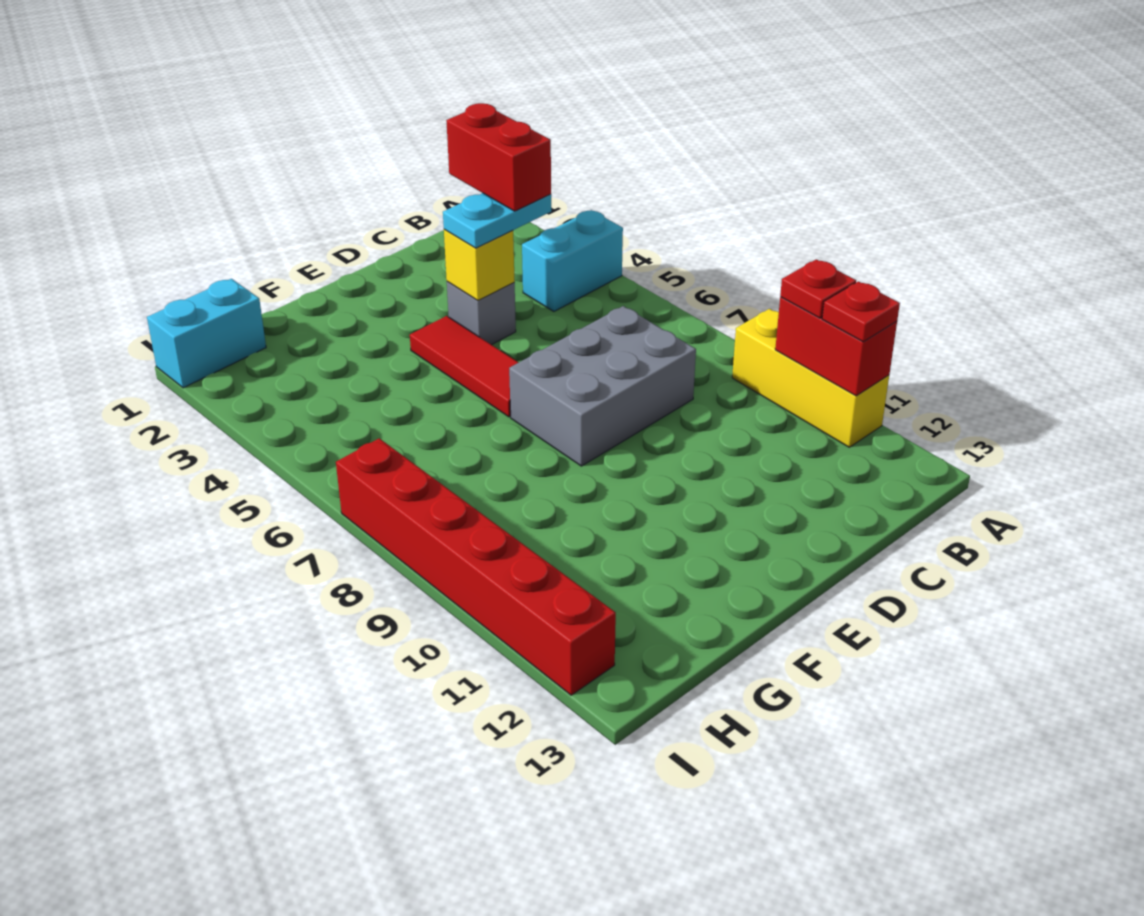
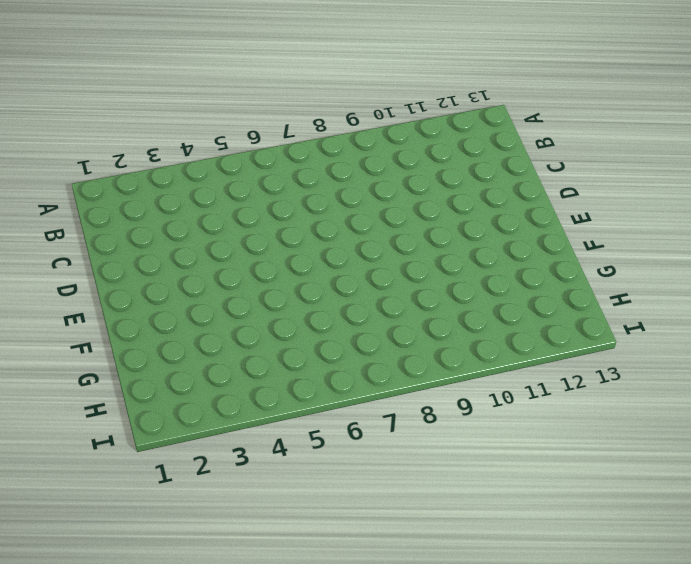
none -> cyan brick A4:B4 level 1
none -> yellow brick A9:A11 level 1
none -> grey brick C7:E8 level 1

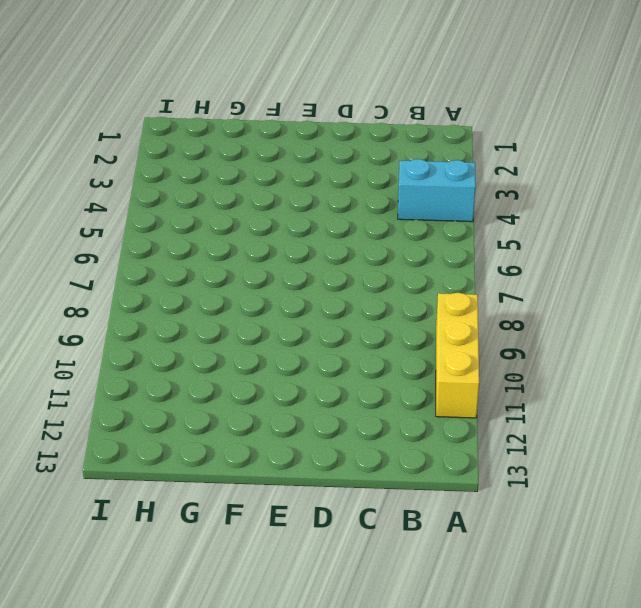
none -> grey brick C7:E8 level 1
none -> grey brick D4 level 1
none -> red tile E4:E6 level 1

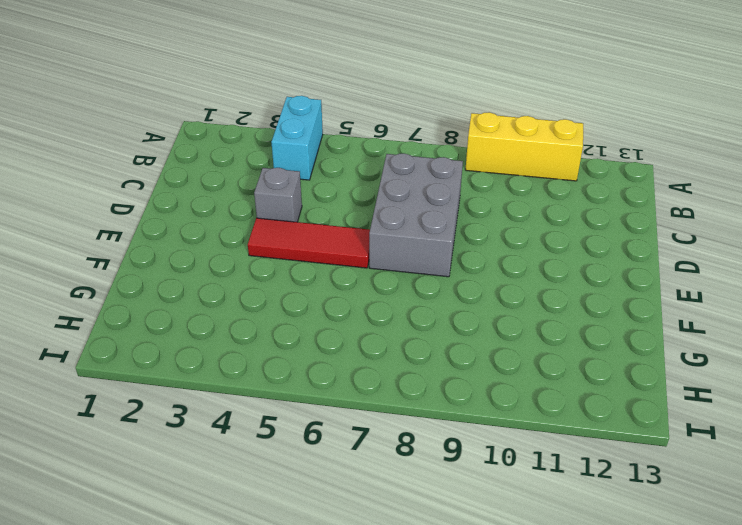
none -> cyan brick H1:I1 level 1
none -> red brick I7:I12 level 1
none -> red brick A10:A11 level 2

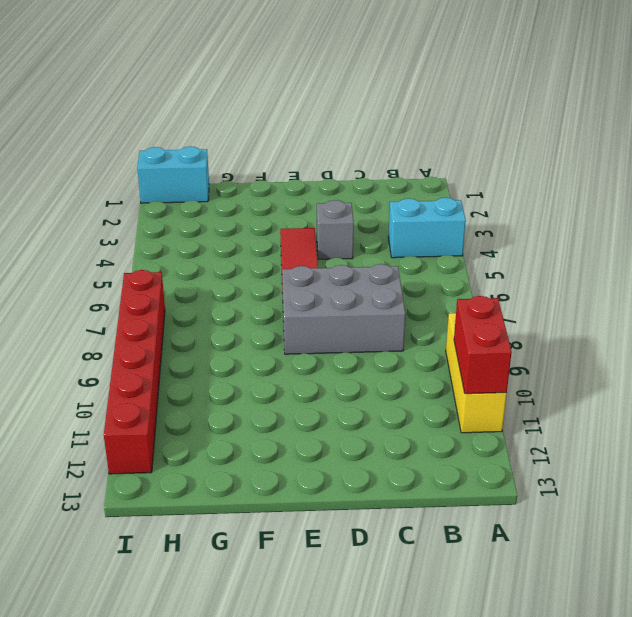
none -> yellow brick D4 level 2
none -> red plate A10 level 3
none -> red plate A11 level 3

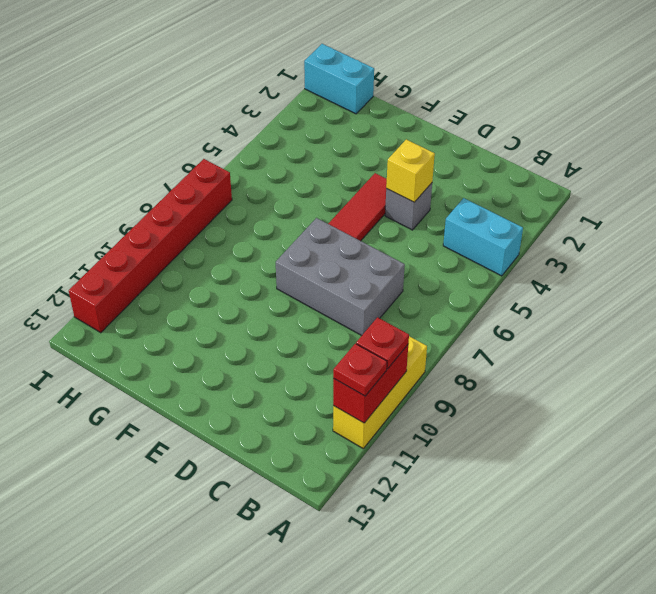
none -> cyan plate C4:D4 level 3
none -> red brick C3:C4 level 4

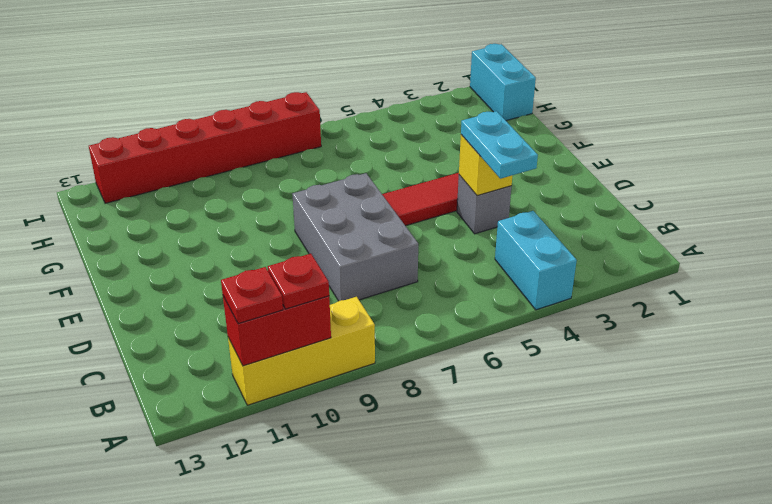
none -> red brick C3:C4 level 4

